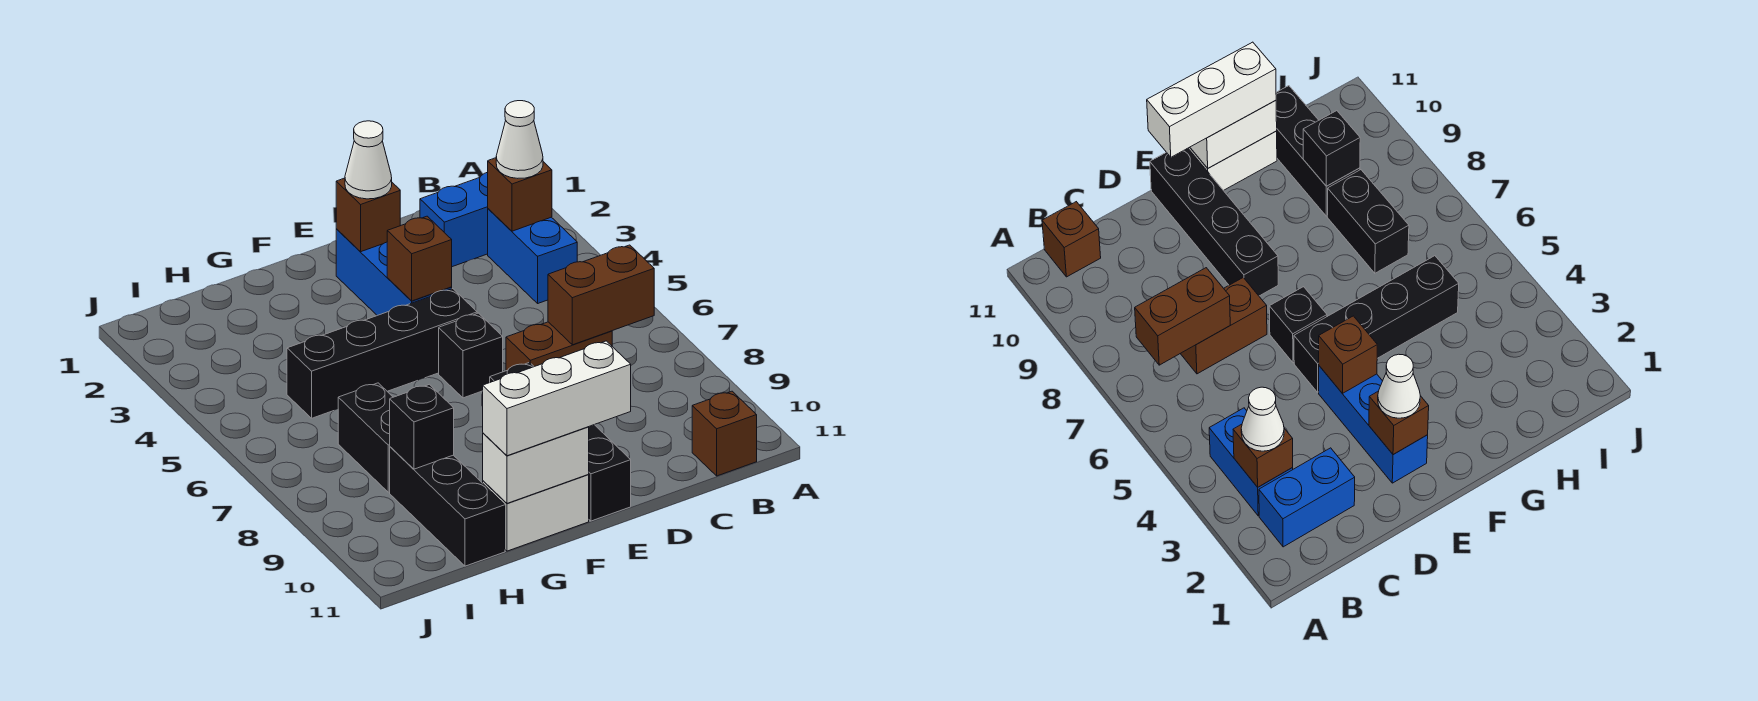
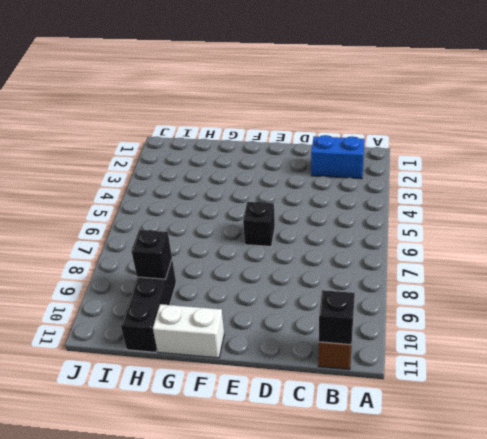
black brick B11 level 2 -> none
none -> blue brick B3:B4 level 1
none -> brown brick C7:D7 level 1
none -> blue brick E2:E4 level 1

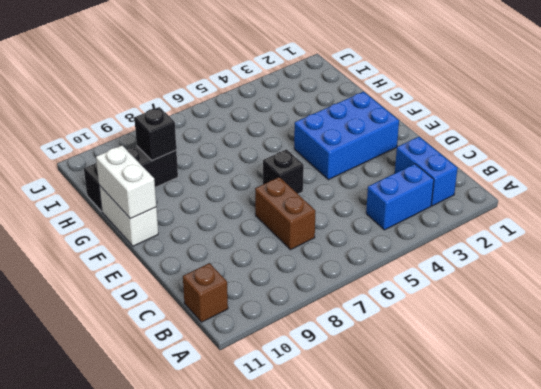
blue brick E2:F4 level 1 -> blue brick E2:E4 level 1
none -> black brick E5:H5 level 1
none -> black brick E8:E11 level 1
none -> black brick H7:H8 level 1

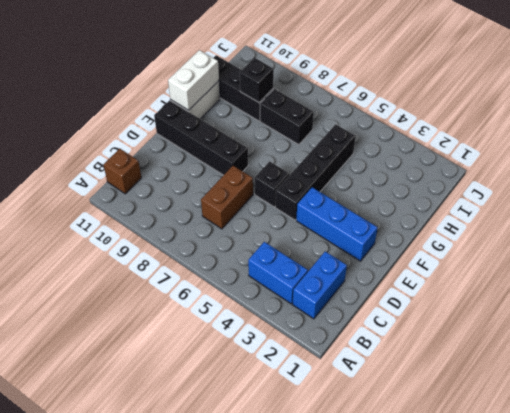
none -> brown brick B3 level 2
none -> brown brick B7:C7 level 2
none -> brown brick E2 level 2

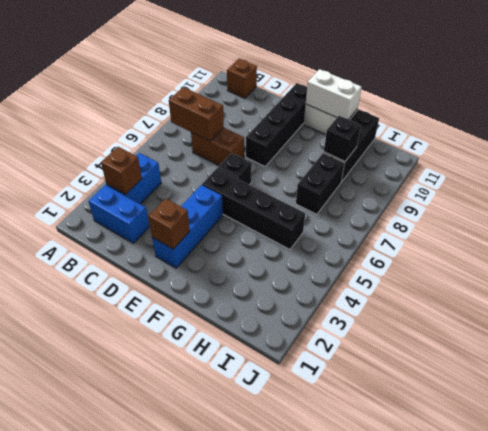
none -> brown brick E4 level 2
none -> white cone B3 level 3
none -> white cone E2 level 3

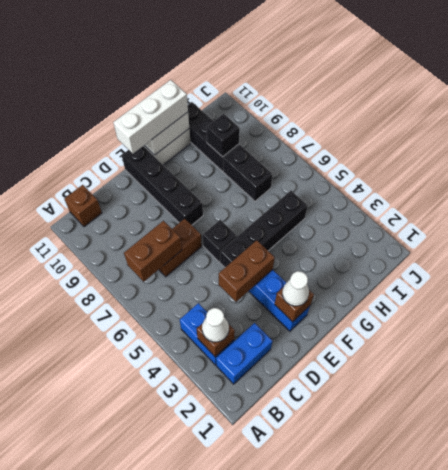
brown brick D4:E4 level 2 -> brown brick E4 level 2

